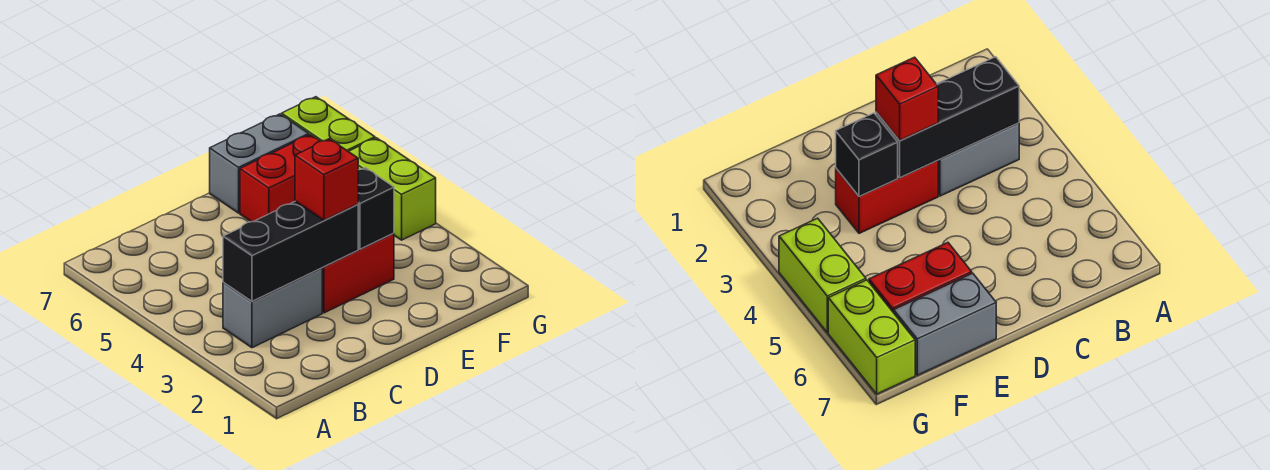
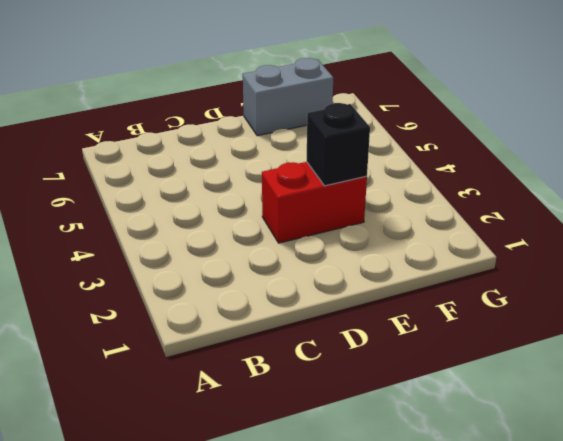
none -> grey brick B3:C3 level 1
none -> red brick E6:F6 level 1

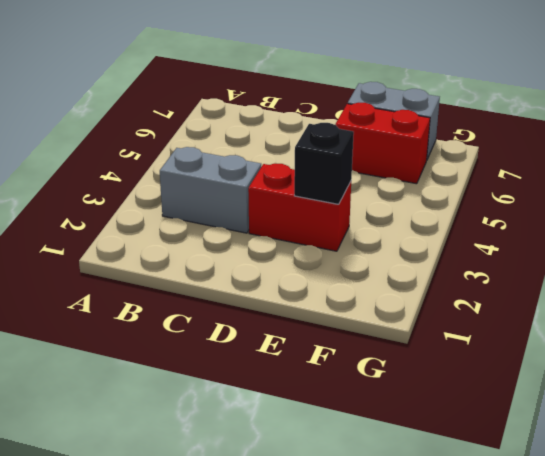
none -> lime brick G4:G5 level 1
none -> lime brick G6:G7 level 1

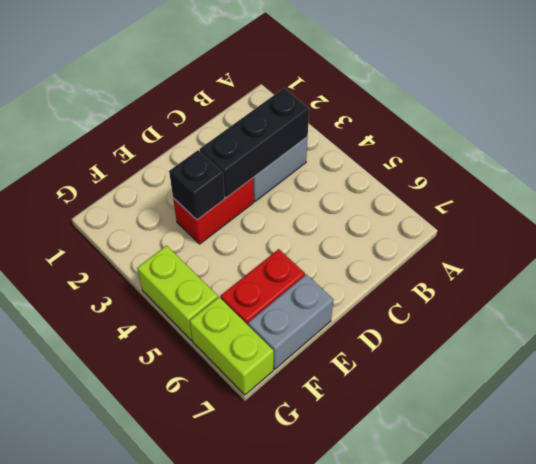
none -> red brick D3 level 3

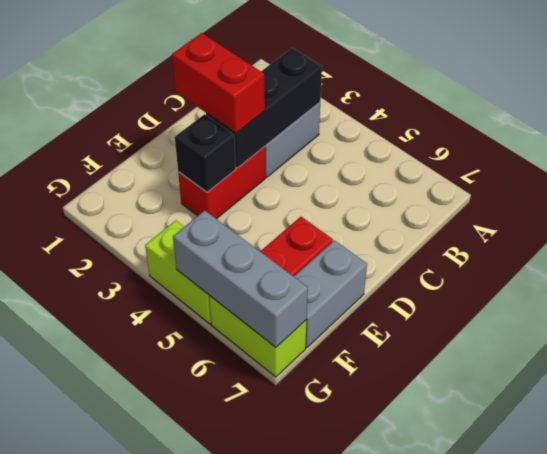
red brick D2:D3 level 3 -> red brick D3 level 3
grey brick G5:G7 level 2 -> none

